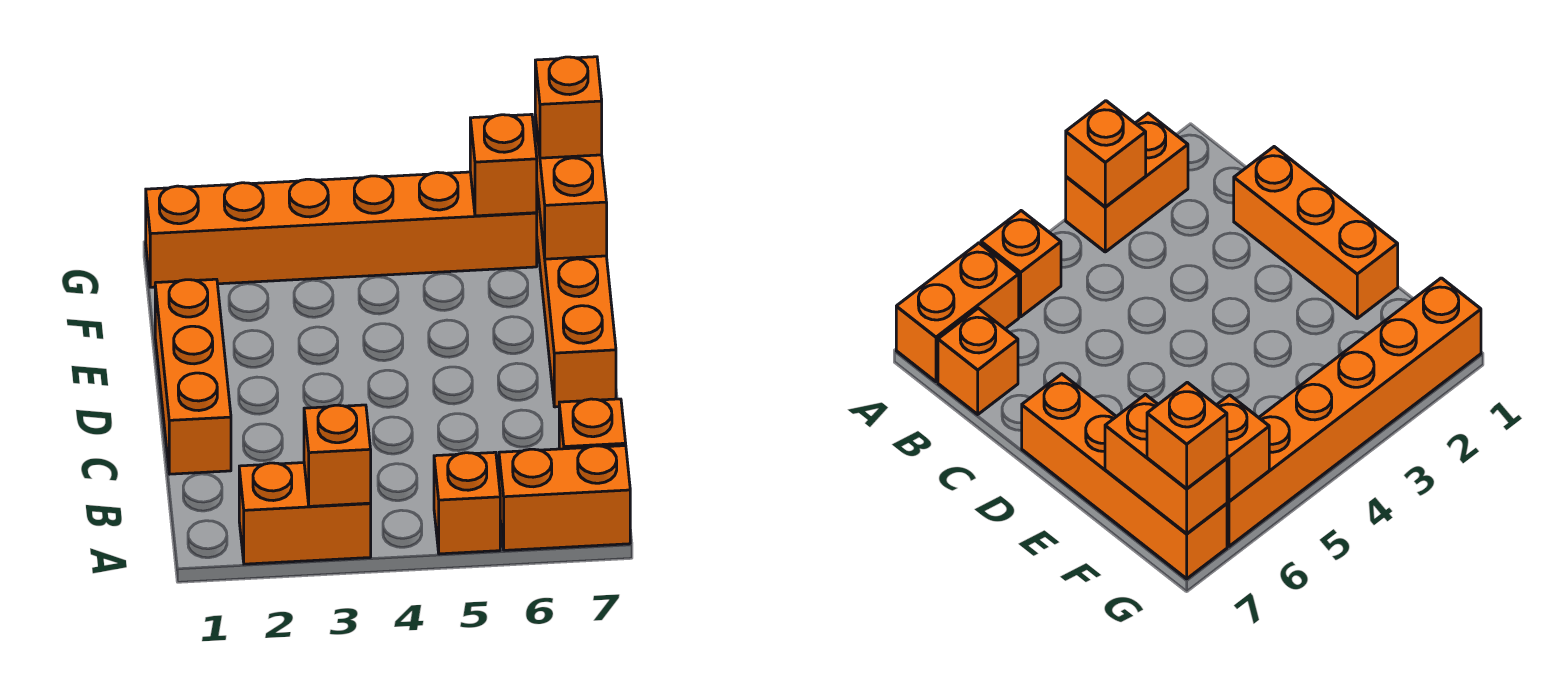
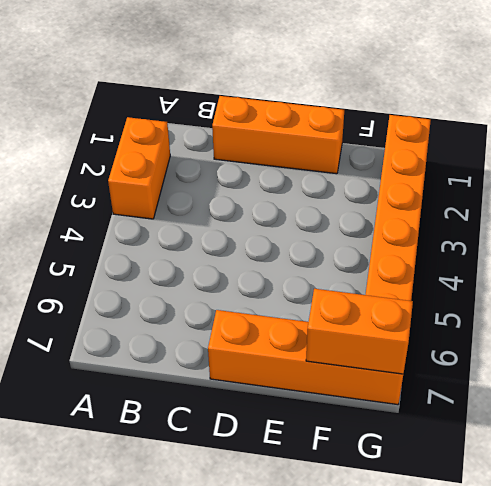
none -> orange brick A5 level 1
none -> orange brick A6:A7 level 1

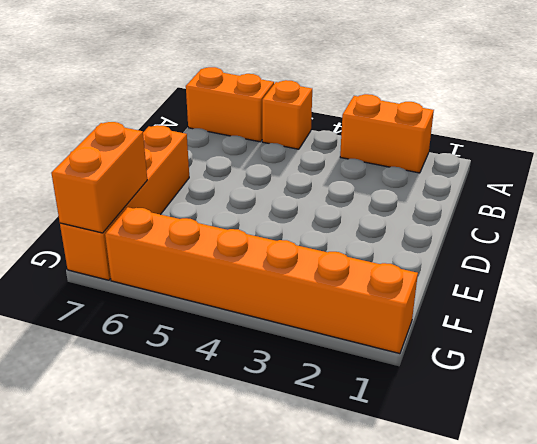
none -> orange brick B7 level 1
none -> orange brick C1:E1 level 1

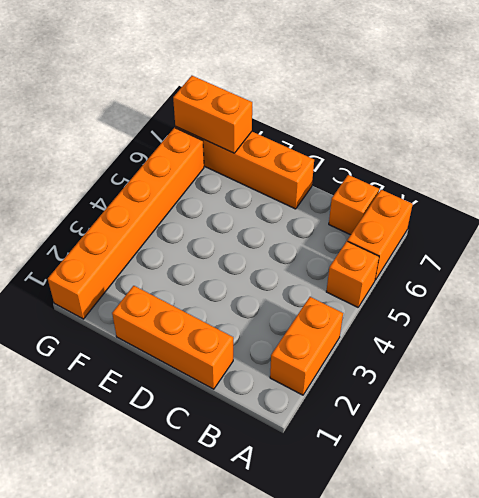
none -> orange brick A3 level 2
none -> orange brick G6 level 2

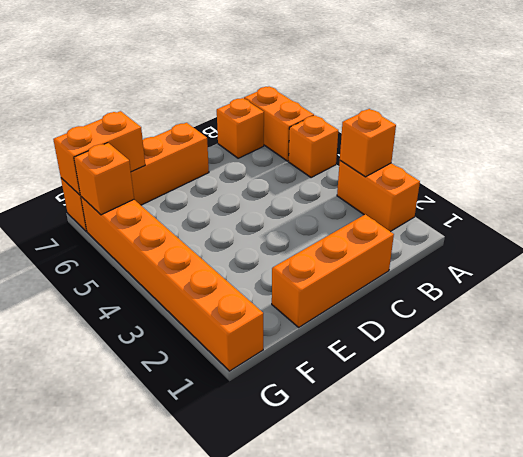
none -> orange brick G7 level 3

